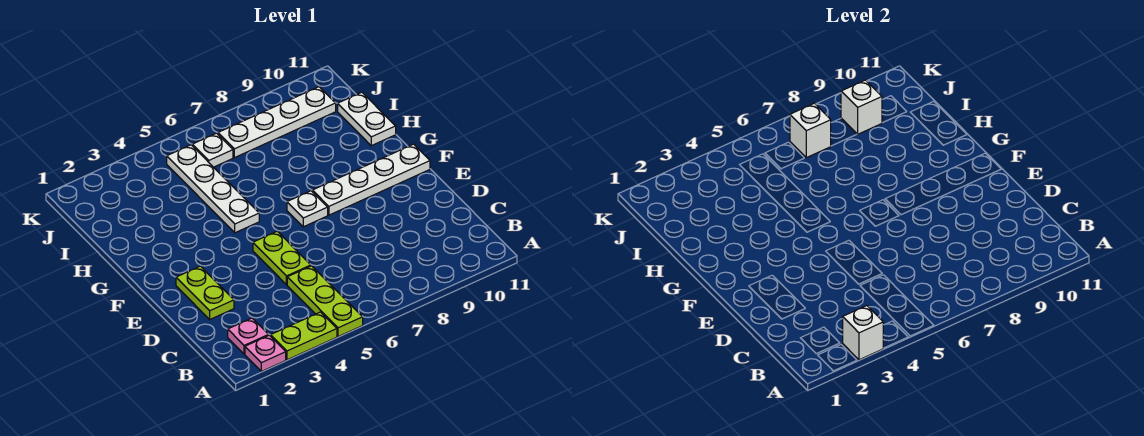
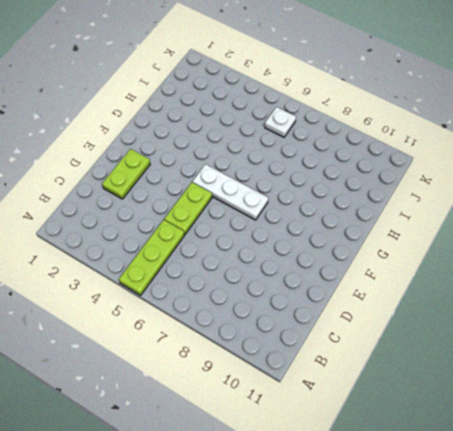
white plate F5:F7 level 1 -> white plate F7 level 1
none -> pink plate A2 level 1
none -> lime plate A3:A4 level 1
none -> pink plate B2 level 1

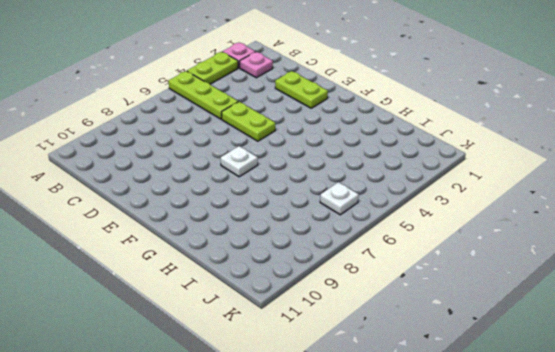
none -> white plate F8:F11 level 1
none -> white plate G5:J5 level 1
none -> white plate H11:I11 level 1

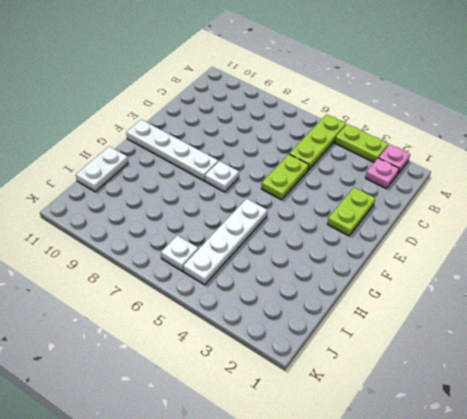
none -> white plate J7:J10 level 1
none -> white brick A3 level 2
none -> white brick J7 level 2

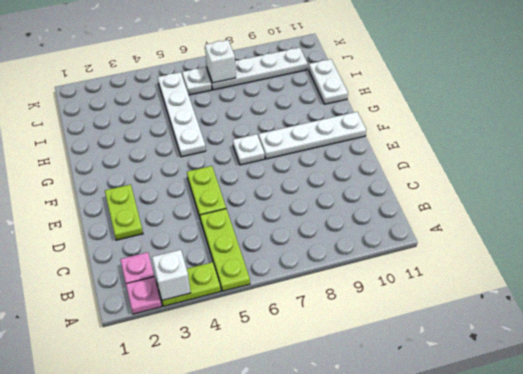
none -> white brick J9 level 2

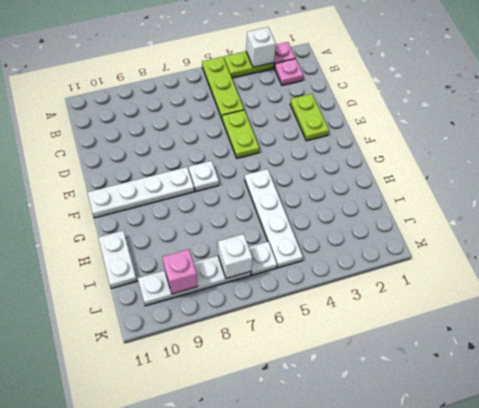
pink brick J9 level 2 -> white brick J9 level 2

